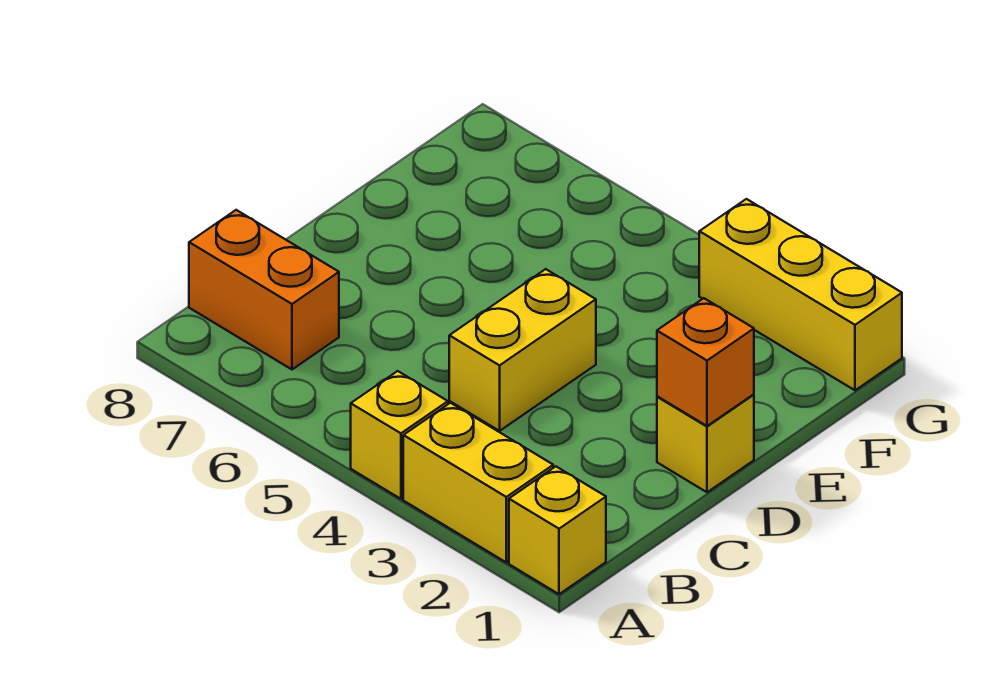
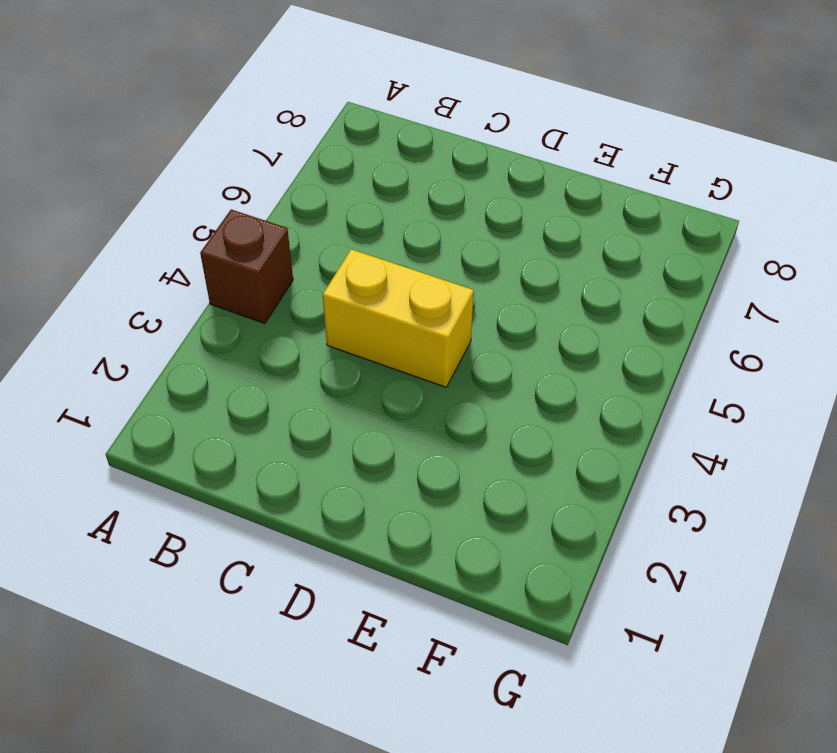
brown brick A4 level 1 -> yellow brick A4 level 1
none -> yellow brick A1 level 1
none -> yellow brick A2:A3 level 1

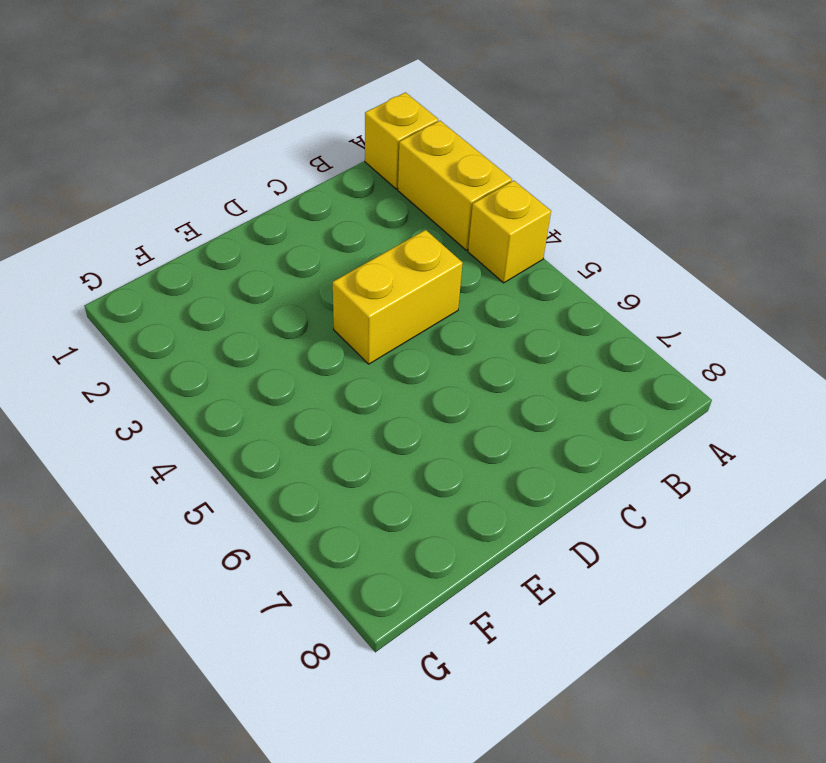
none -> orange brick B7:B8 level 1
none -> yellow brick D1 level 1

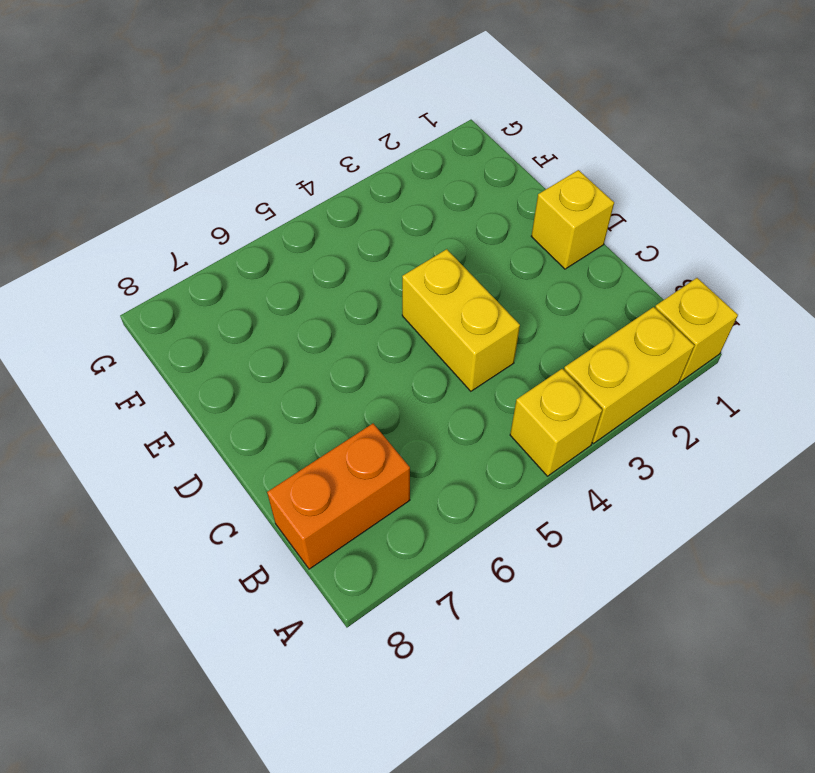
none -> yellow brick G1:G3 level 1
none -> orange brick D1 level 2

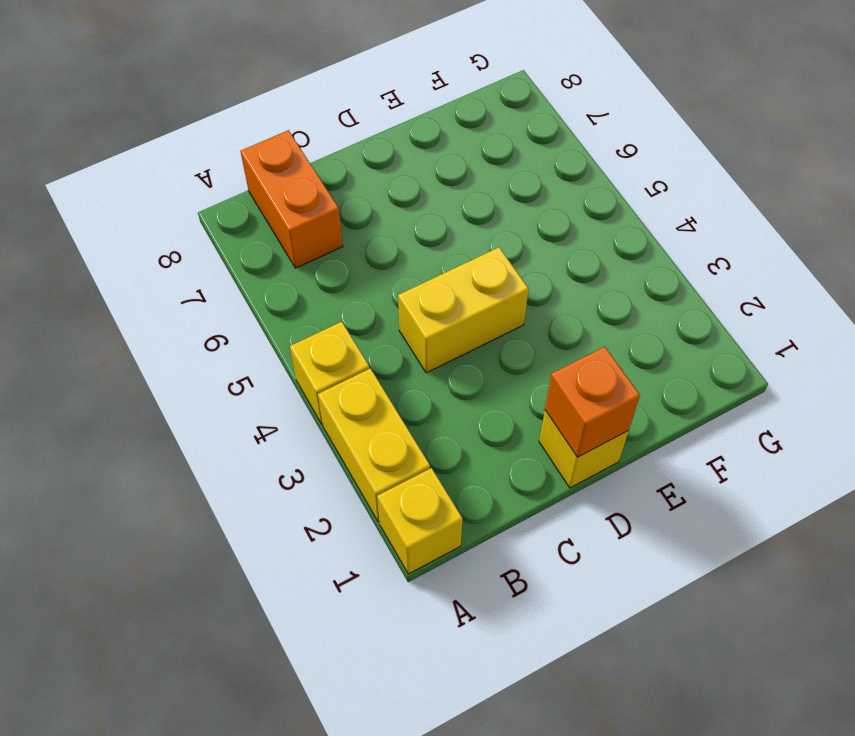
none -> yellow brick G1:G3 level 1

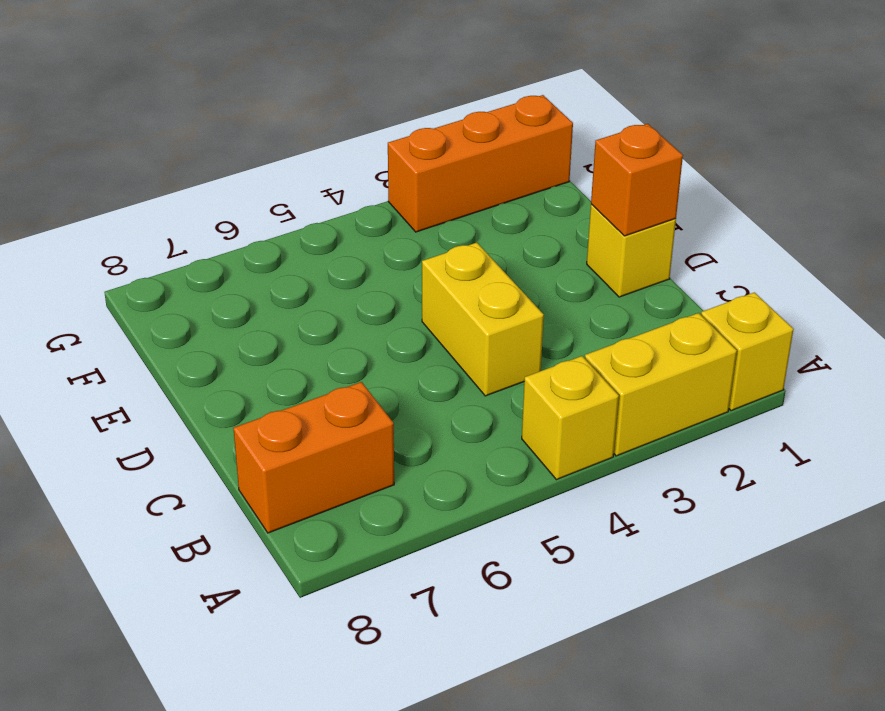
orange brick G1:G3 level 1 -> yellow brick G1:G3 level 1

